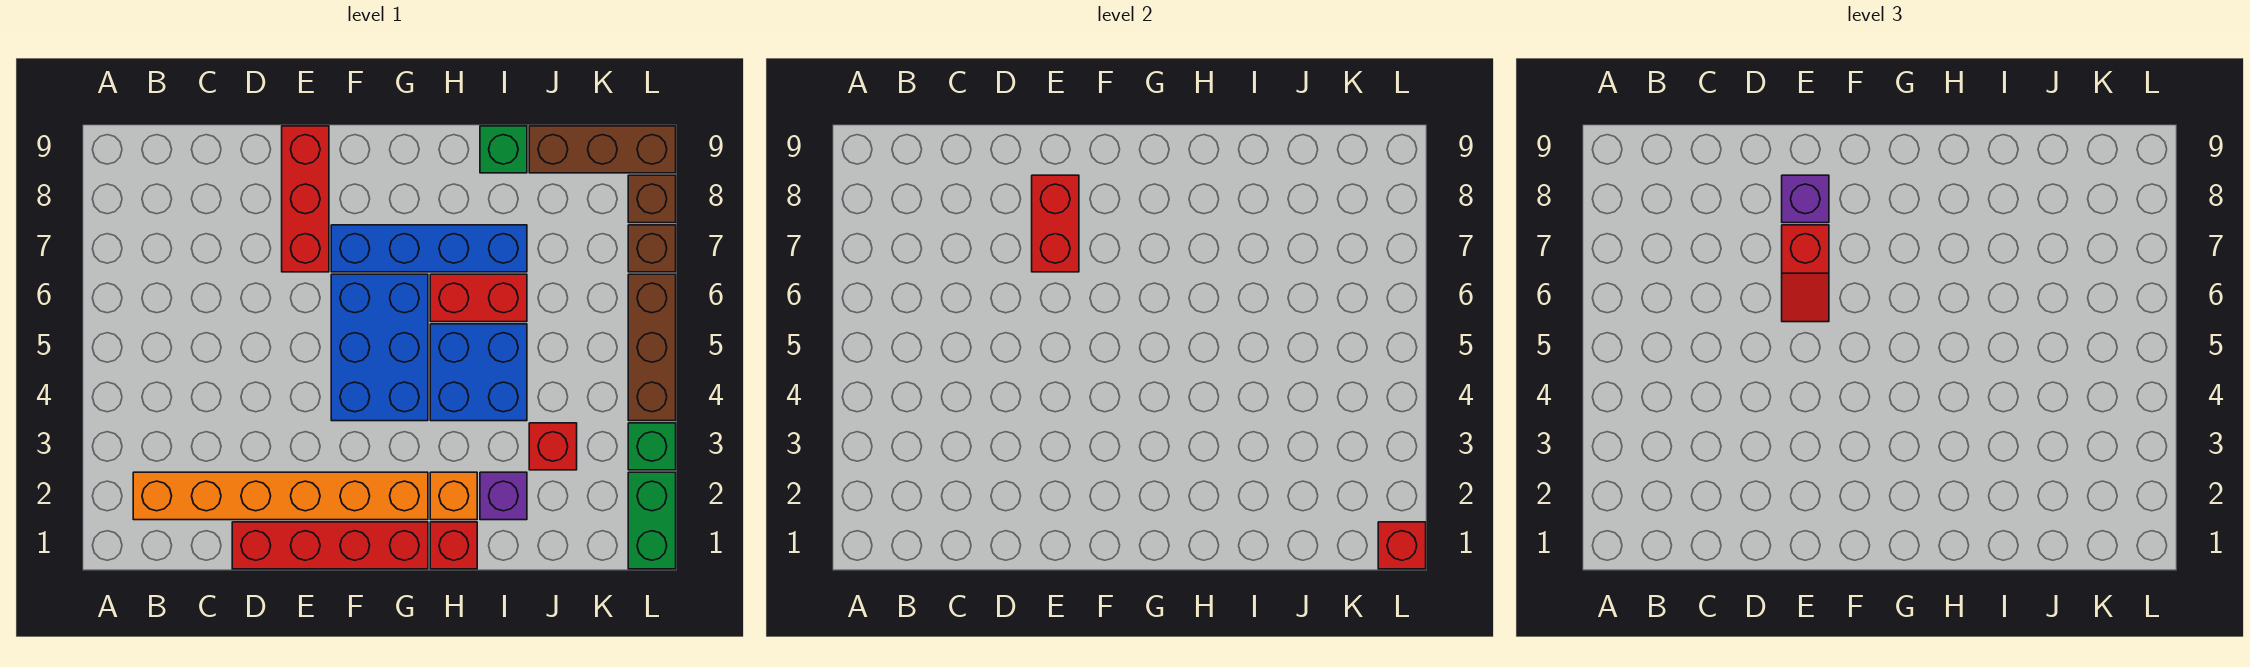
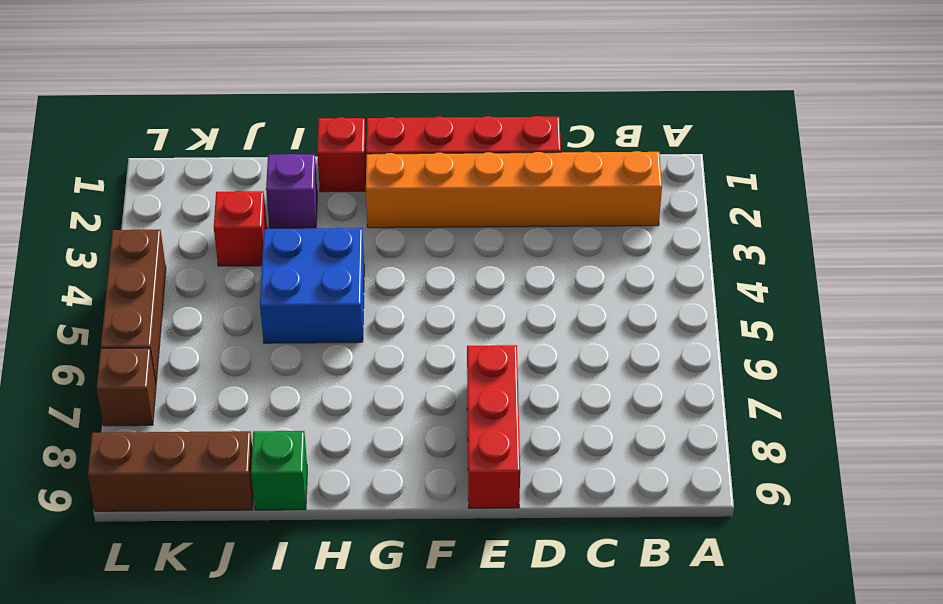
none -> blue brick F4:G6 level 1
none -> blue brick F7:I7 level 1
none -> orange brick H2 level 1

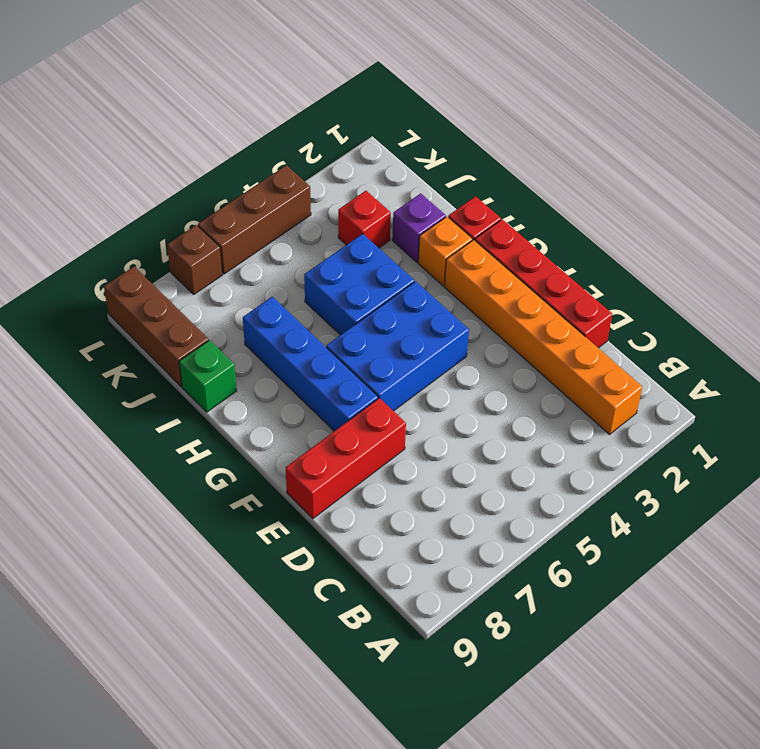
none -> red brick H6:I6 level 1
none -> green brick L1:L2 level 1
none -> green brick L3 level 1

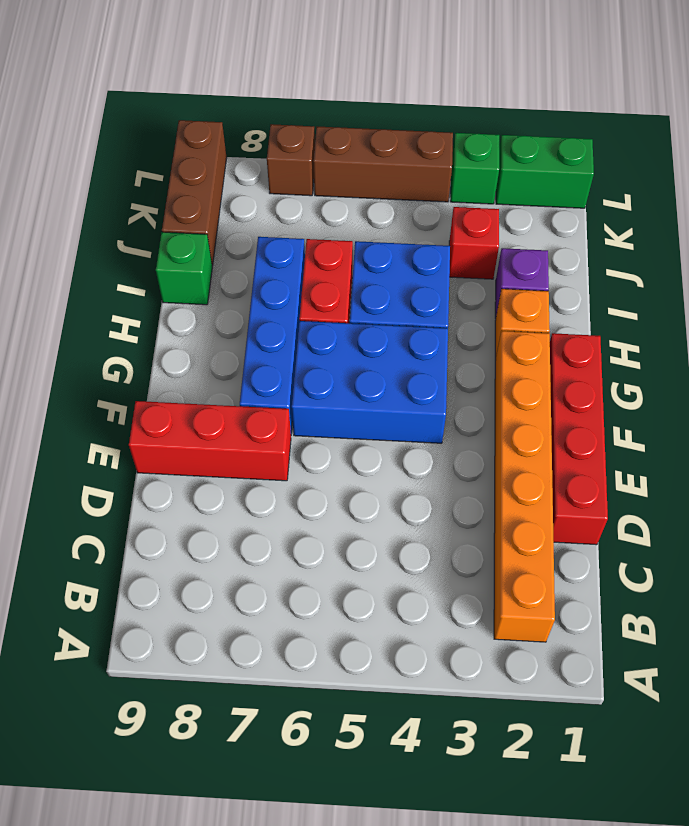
none -> red brick H1 level 1
none -> brown brick L8 level 1
none -> red brick E7:E8 level 2

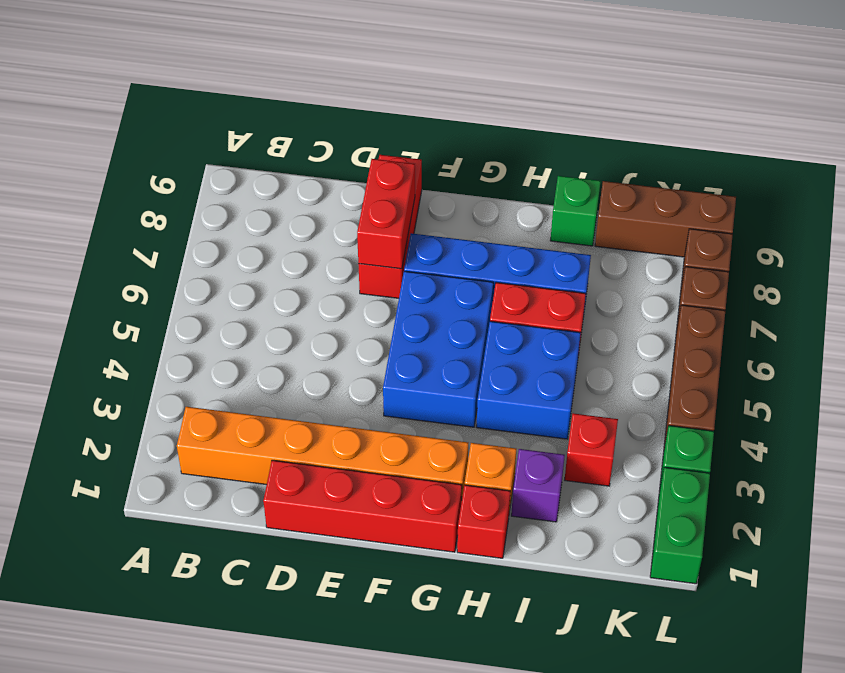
none -> red brick L1 level 2
none -> red slope E6:E7 level 3 top 7
none -> purple brick E8 level 3

